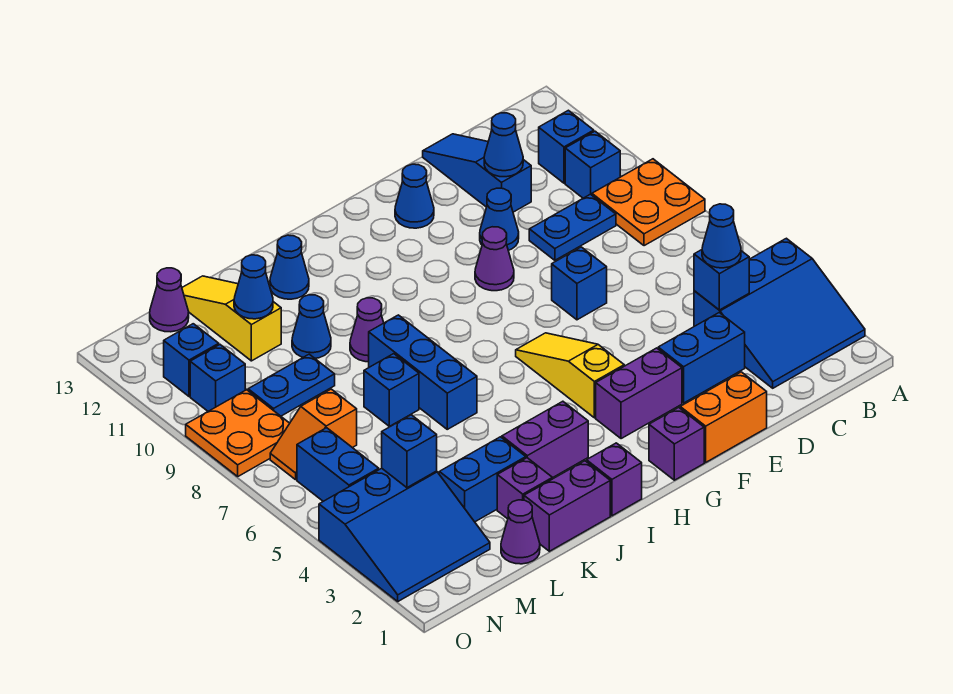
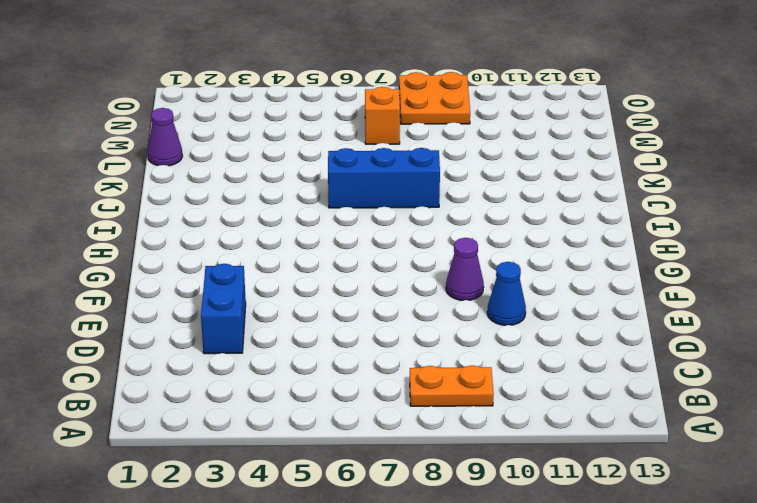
orange plate B8:B9 level 1 -> orange plate A8:B9 level 1
none -> blue slope A2:C4 level 1 top 4
none -> blue brick B10 level 1
none -> blue brick B11 level 1
none -> blue plate C9:D9 level 1

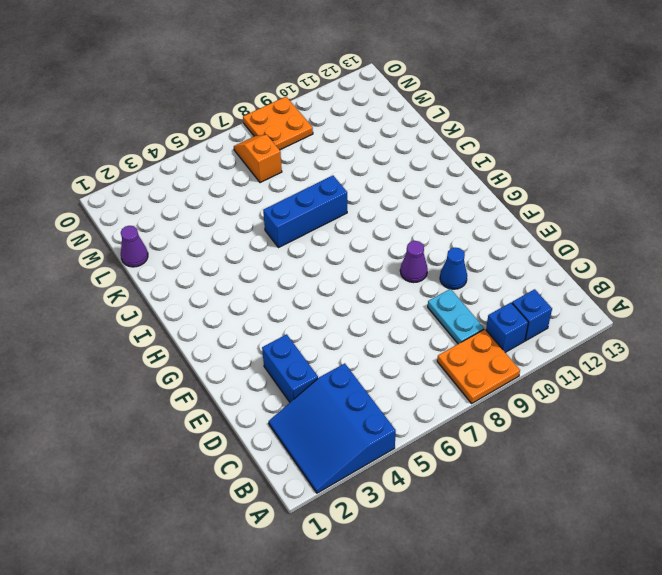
cyan plate C9:D9 level 1 -> blue plate C9:D9 level 1
none -> blue slope D11:D13 level 1 top 11
none -> orange brick E1:F1 level 1
none -> blue brick E7 level 1
none -> purple brick F3:G3 level 1

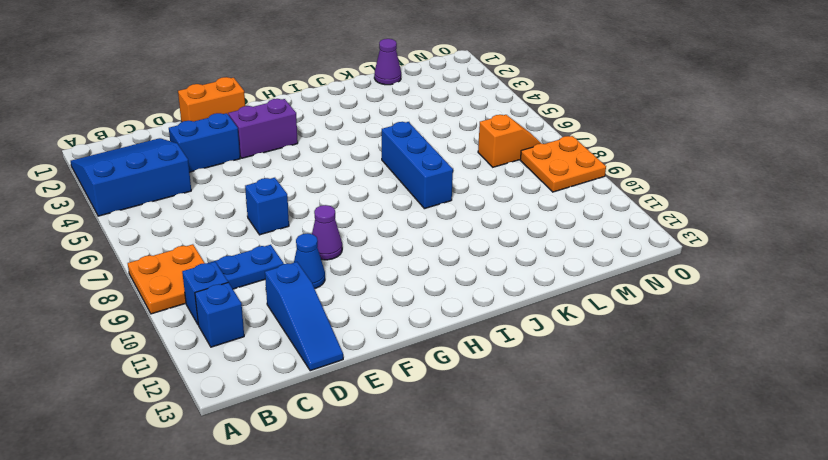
none -> blue cone F12 level 1
none -> purple brick G1 level 1
none -> yellow slope G4:G6 level 1 top 4
none -> purple brick I1 level 1

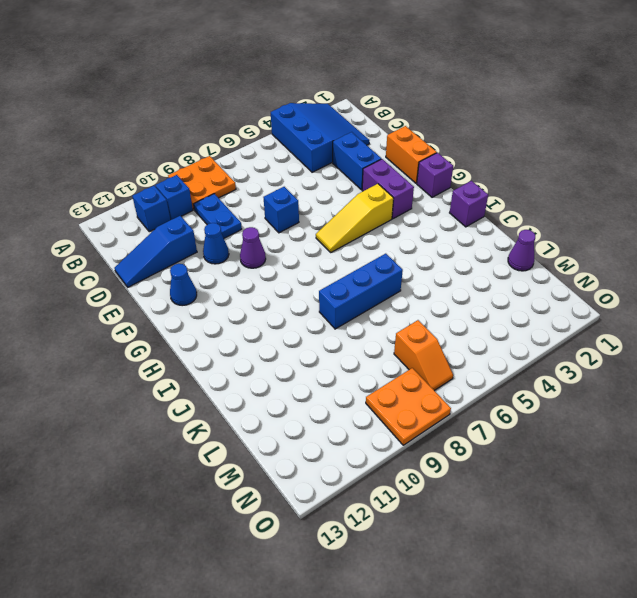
none -> purple brick I3:J3 level 1
none -> purple brick J1:K1 level 1
none -> purple cone J9 level 1
none -> blue cone J12 level 1

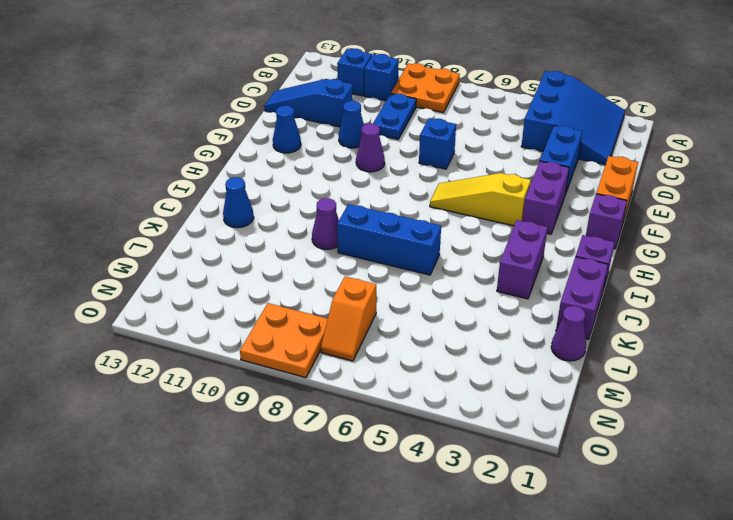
none -> purple brick K2 level 1
none -> blue brick K3:L3 level 1
none -> blue brick K7 level 1
none -> blue cone K10 level 1

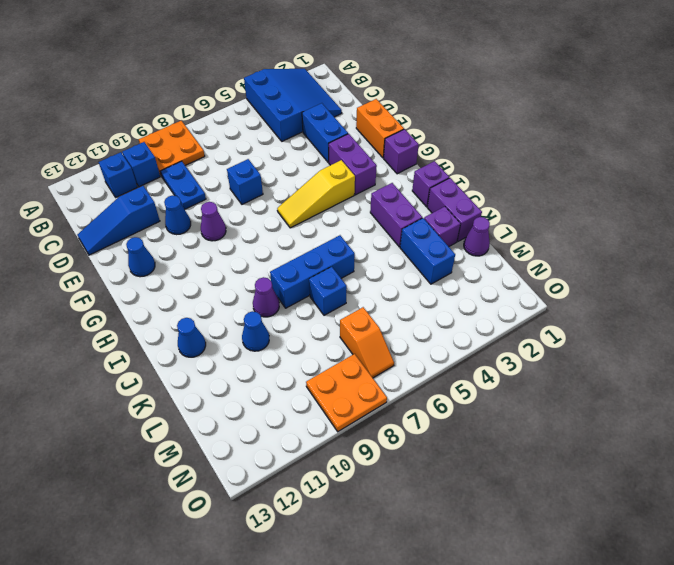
none -> blue plate L9:M9 level 1
none -> yellow slope L11:L13 level 1 top 11
none -> blue slope M2:O4 level 1 top 4
none -> purple cone M13 level 1

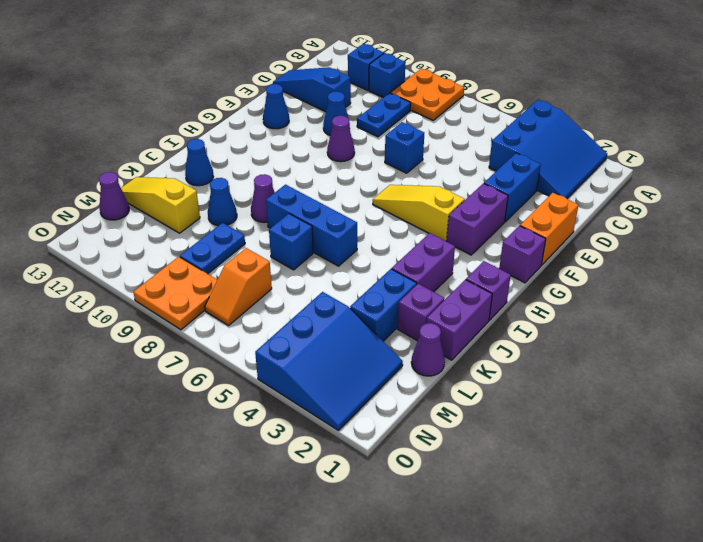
none -> blue brick N5:N6 level 1
none -> blue brick N10 level 1
none -> blue brick N11 level 1
none -> blue brick C4 level 2

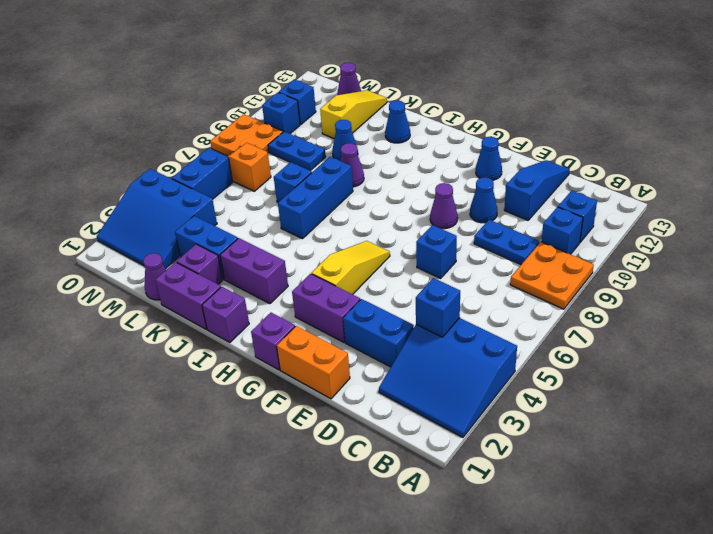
none -> blue cone D11 level 2
none -> blue cone L11 level 2
none -> blue brick M4 level 2
none -> blue cone C4 level 3

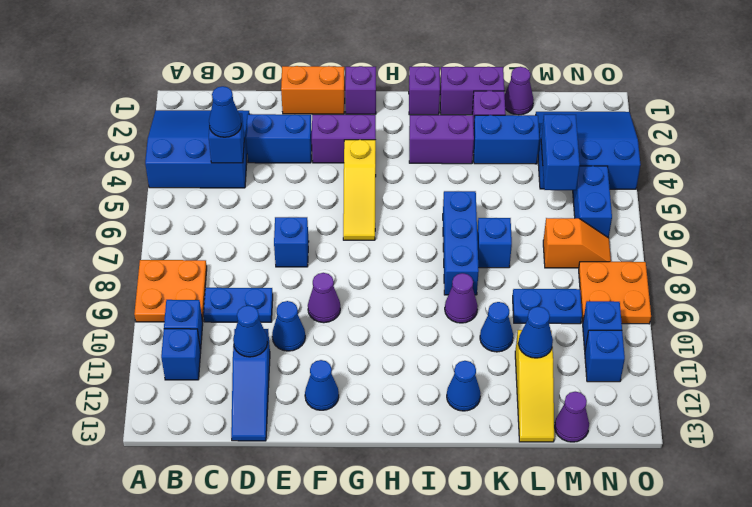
blue brick M4:M5 level 2 -> blue brick M4 level 2

